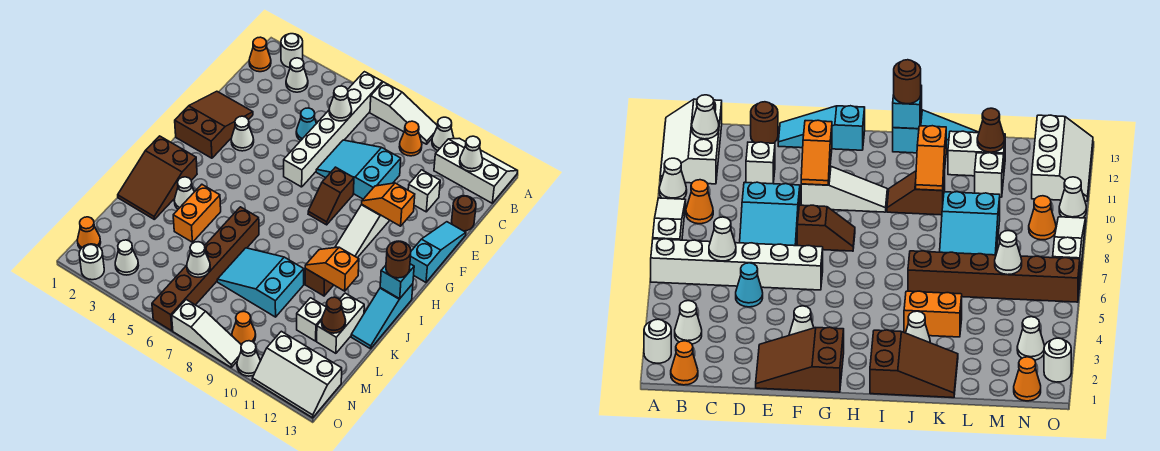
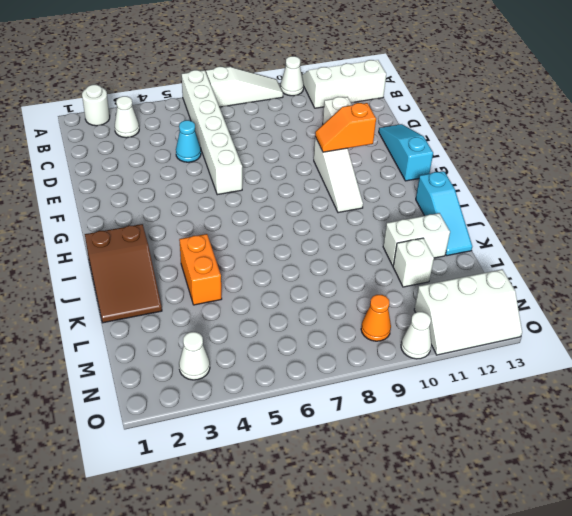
white brick K11:K12 level 1 -> white brick K12:L12 level 1
none -> orange cone B1 level 1
none -> orange cone B9 level 1
none -> cyan slope D7:E9 level 1 top 9
none -> brown round brick D13 level 1

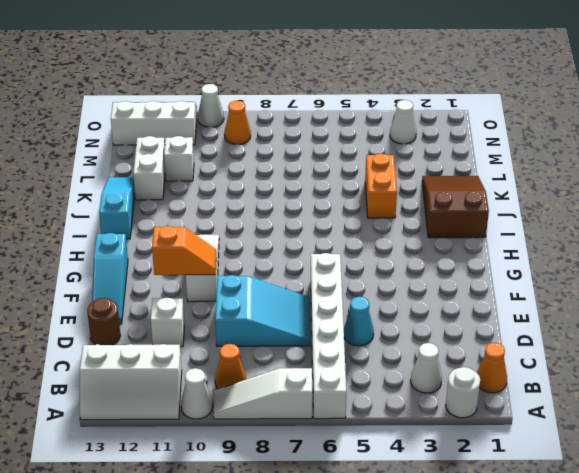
none -> brown slope E1:G2 level 1 top G
none -> white cone F3 level 1
none -> brown slope F8:G8 level 1 top F
none -> brown slope I10:J10 level 1 top J

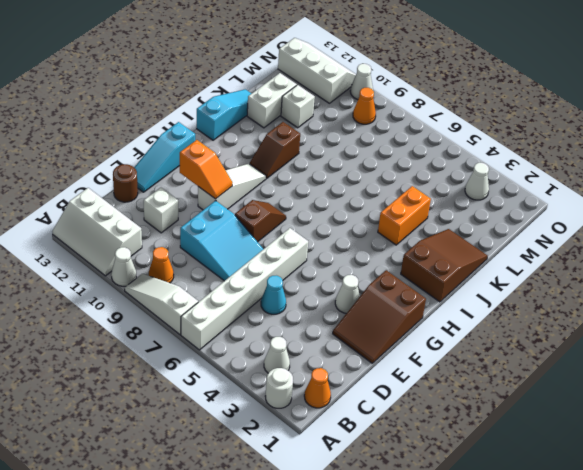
none -> white cone J3 level 1
none -> brown brick J6:O6 level 1
none -> cyan slope K7:L9 level 1 top 9
none -> orange cone N1 level 1

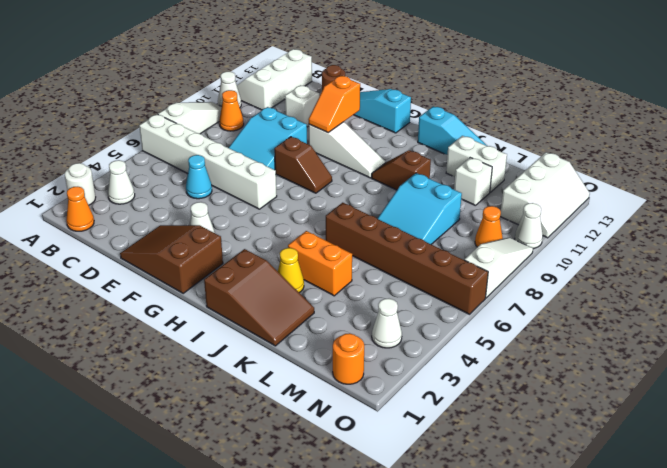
yellow cone J3 level 1 -> white cone J3 level 1
orange round brick N1 level 1 -> orange cone N1 level 1
none -> white round brick O2 level 1
none -> white cone B12 level 2
none -> white cone C6 level 2
none -> cyan brick I13 level 2

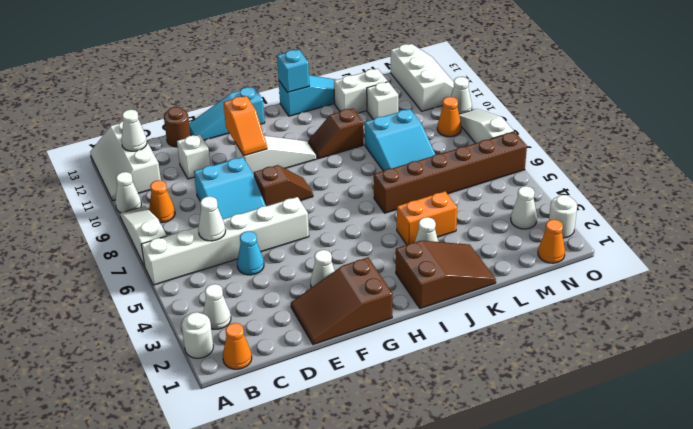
none -> orange slope J10:J11 level 2 top 11
none -> brown cone L12 level 2
none -> white cone M6 level 2
none -> brown round brick I13 level 3

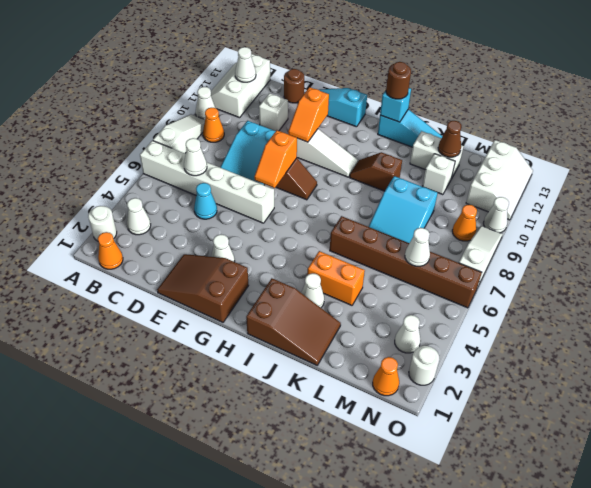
orange slope F7:F8 level 2 top 8 -> orange slope J10:J11 level 2 top 11

